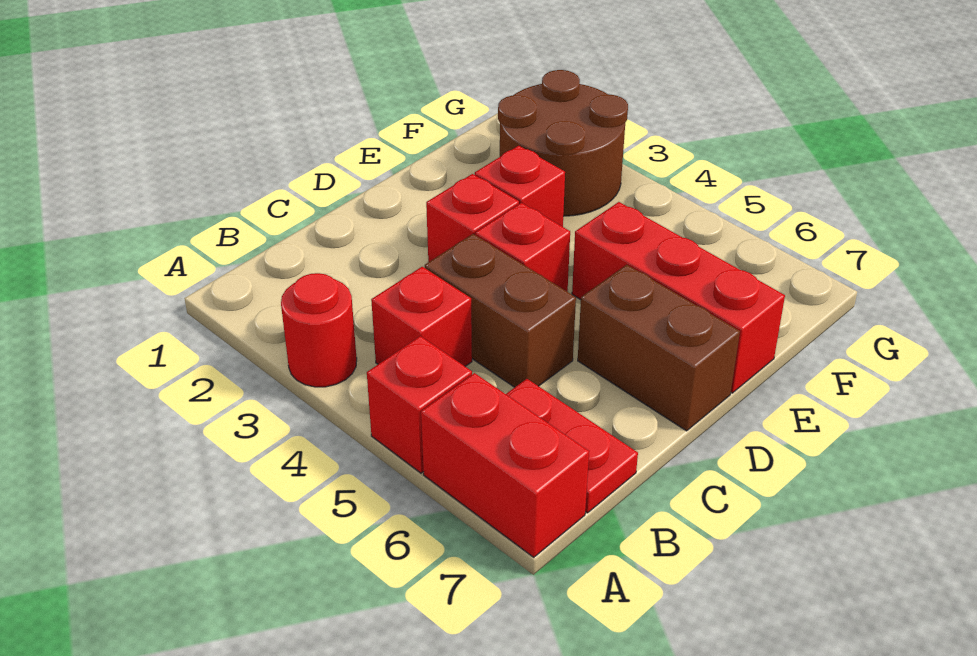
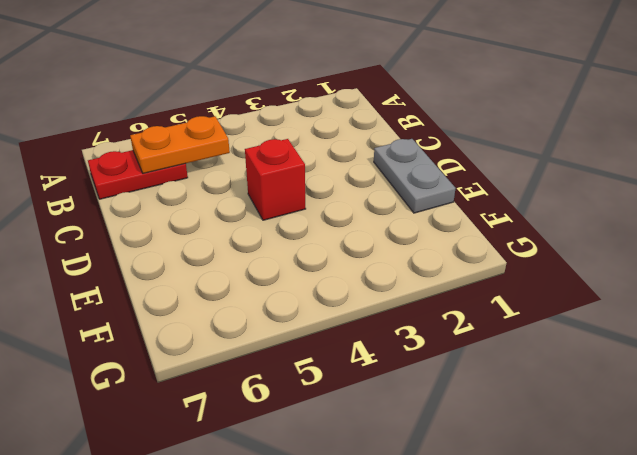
orange plate B5:B6 level 2 -> none
grey plate D1:E1 level 1 -> none
none -> red round brick A3 level 1
none -> red brick A5 level 1
none -> red brick A6:A7 level 1

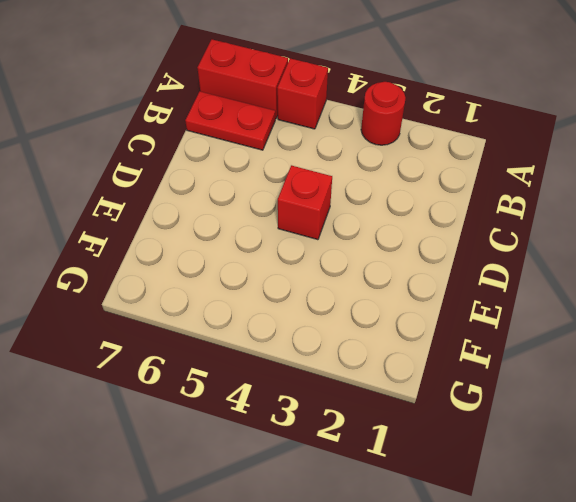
none -> red brick B4 level 1
none -> brown brick C4:C5 level 1
none -> red brick D3 level 1

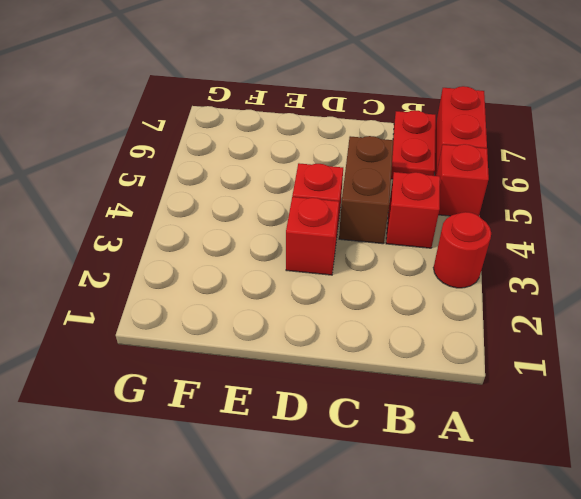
none -> brown brick D6:D7 level 1
none -> red brick E3 level 1
none -> red brick E5:E7 level 1

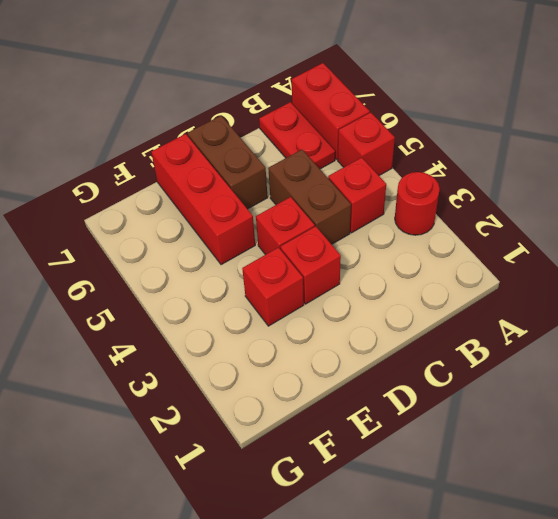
none -> brown round brick F2:G3 level 1

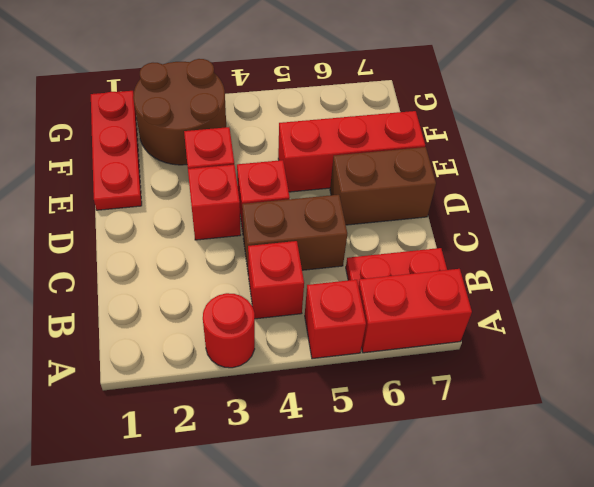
red plate E1:G1 level 1 -> none

